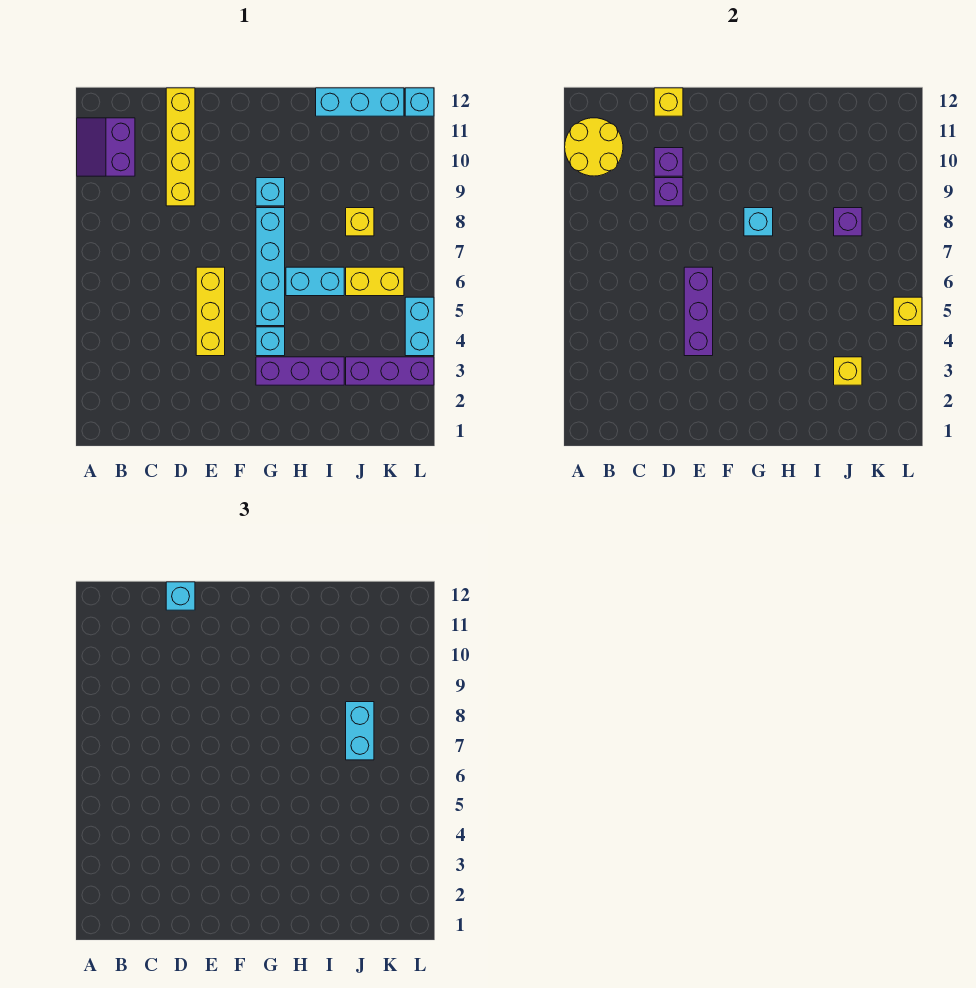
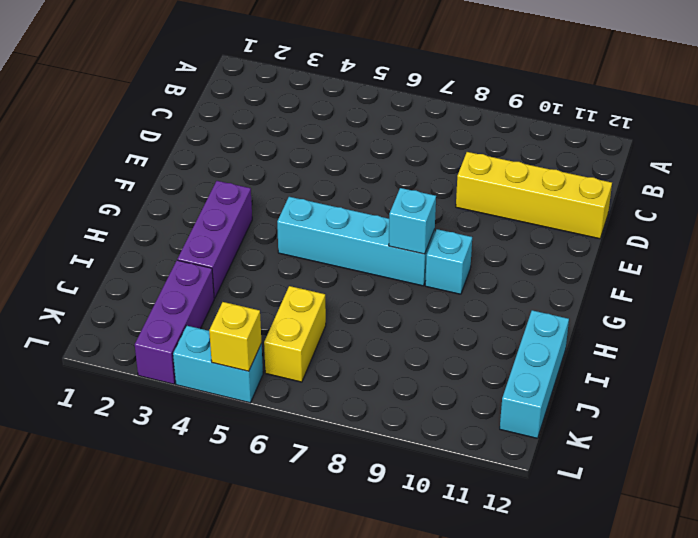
none -> purple slope A10:B11 level 1 top B
none -> yellow brick E4:E6 level 1
none -> cyan brick G4 level 1

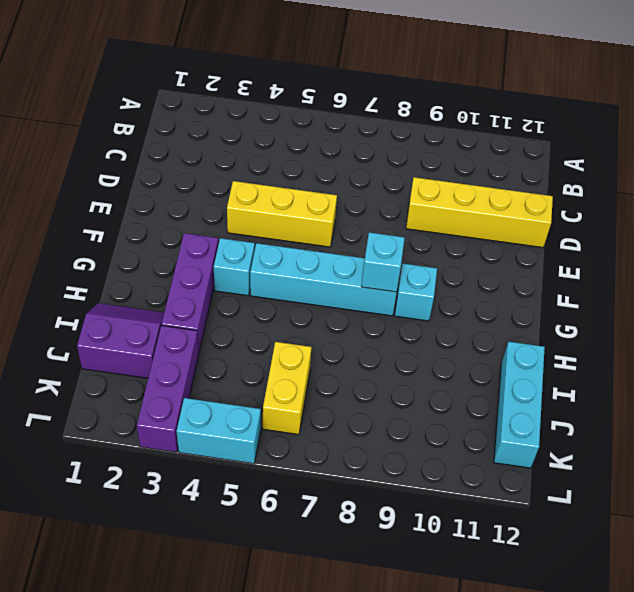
purple slope I1:J2 level 1 top J -> purple slope A10:B11 level 1 top B
none -> cyan brick H6:I6 level 1
none -> yellow brick J8 level 1
none -> cyan brick L12 level 1

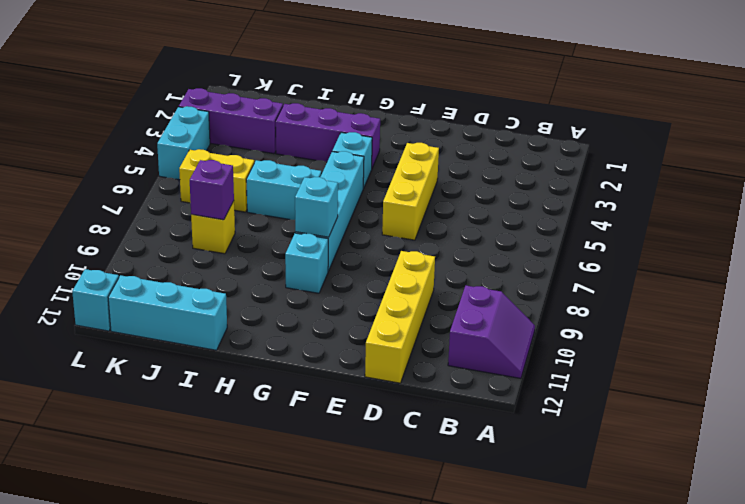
none -> yellow round brick A10:B11 level 2
none -> purple brick D9 level 2
none -> purple brick D10 level 2

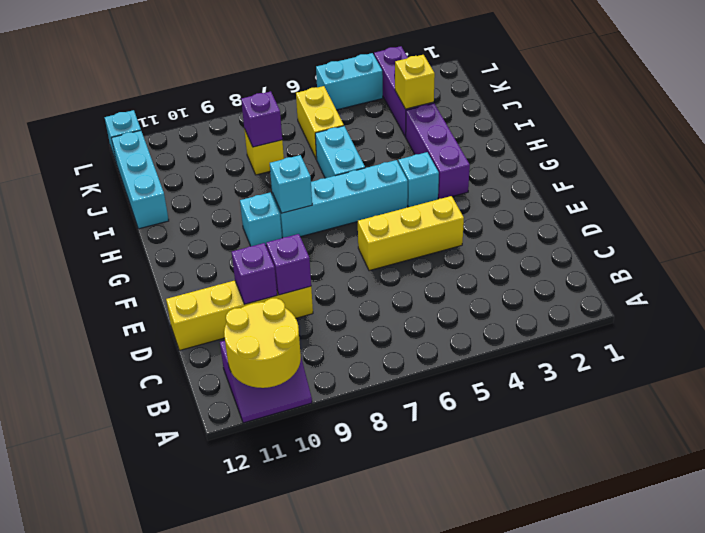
none -> yellow brick D12 level 2
none -> purple brick E4:E6 level 2
none -> yellow brick L5 level 2

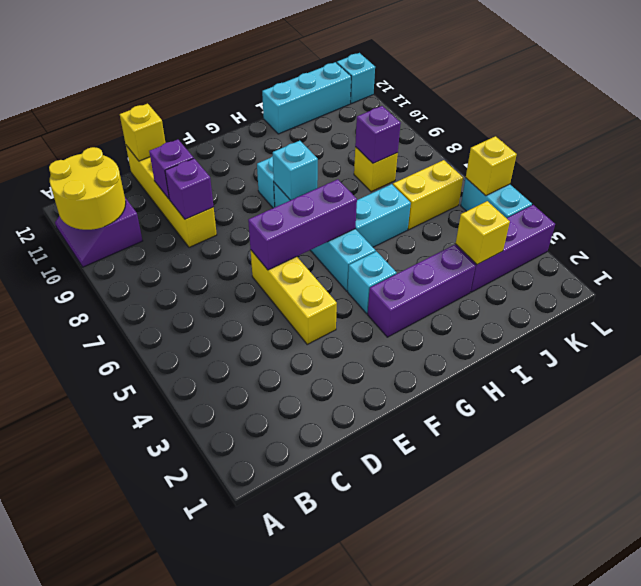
purple brick E6:G6 level 2 -> purple brick E4:E6 level 2
none -> cyan brick D12 level 3
none -> cyan brick J7:J8 level 3

